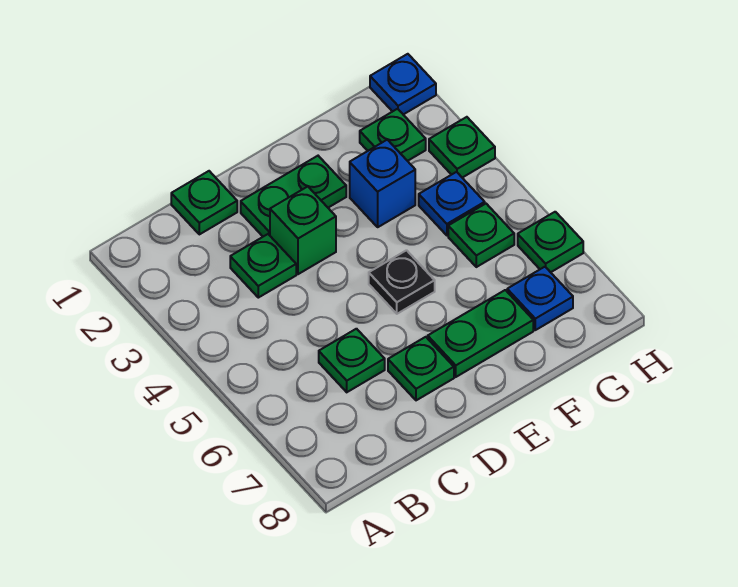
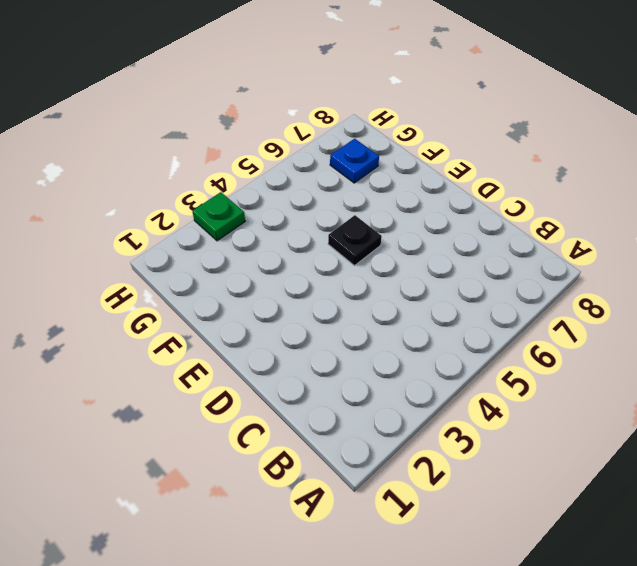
none -> green plate C1 level 1
none -> green plate C3 level 1
none -> green plate C6 level 1

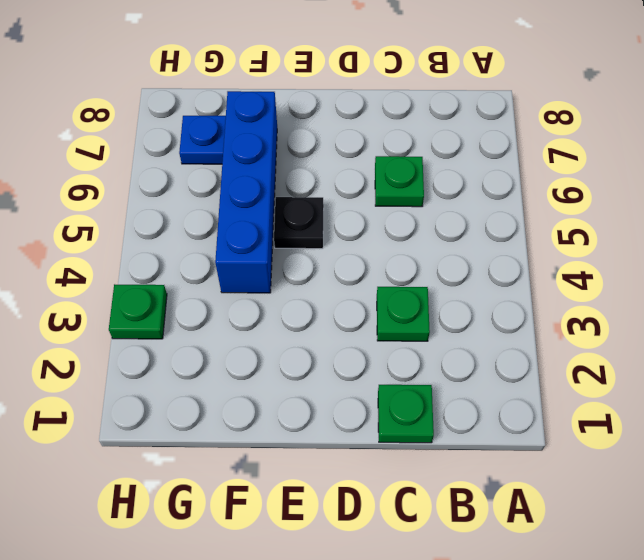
blue brick F4:F7 level 1 -> green plate E7:F7 level 1
none -> green plate D2:E2 level 1
none -> green brick D3 level 1
none -> green plate D7 level 1

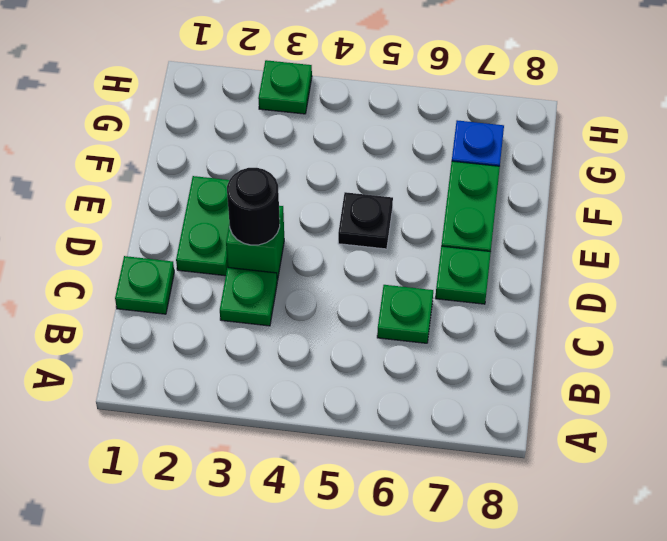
black round brick D3 level 2 -> none
none -> blue brick F3 level 1
none -> green plate G2 level 1
none -> blue plate G4 level 1

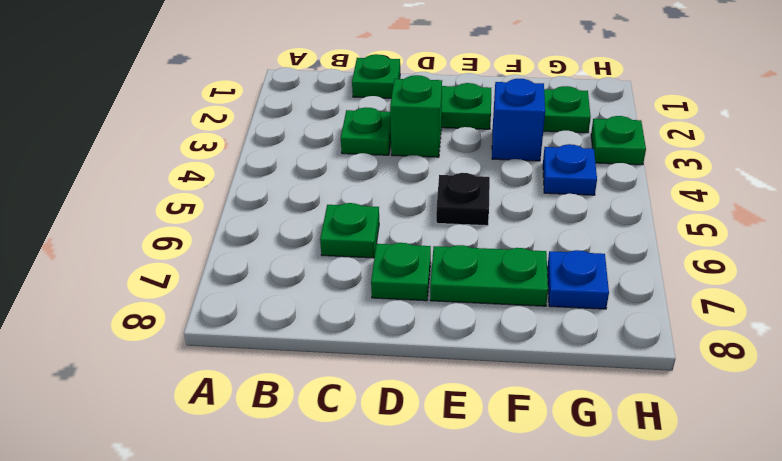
none -> green plate G5 level 1
none -> blue plate H1 level 1
none -> green plate H6 level 1

